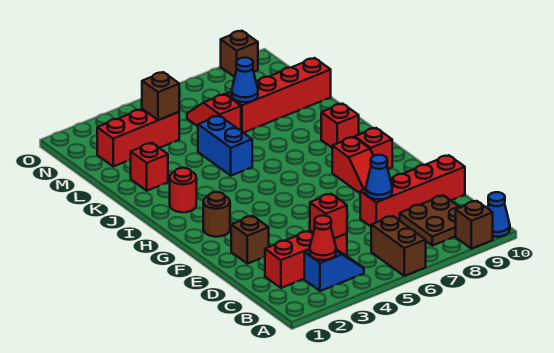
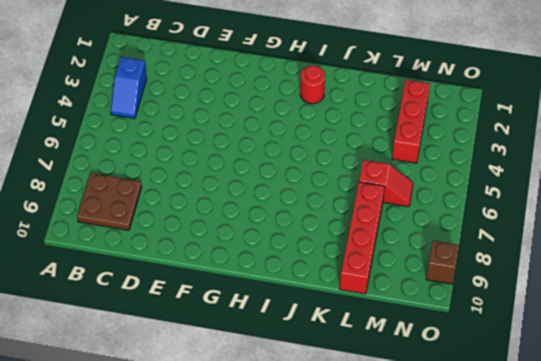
none -> brown brick A6:B6 level 1
none -> brown brick A9 level 1
none -> blue cone A10 level 1

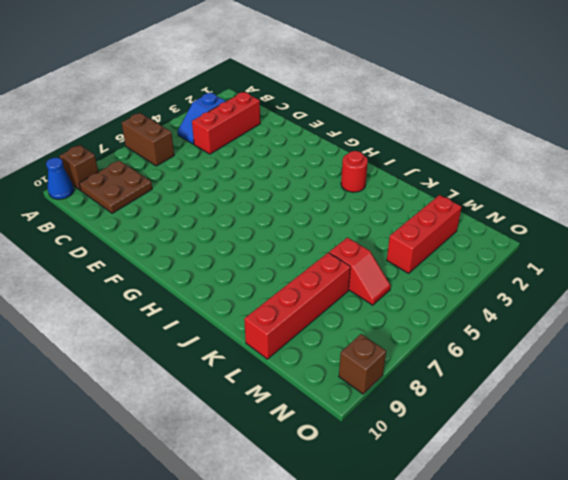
none -> red brick D7:D10 level 1
none -> brown brick E2 level 1
none -> red slope F8:G8 level 1 top G

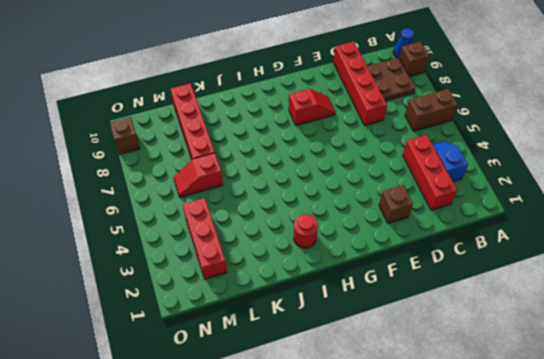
none -> brown round brick G2 level 1
none -> red brick G9 level 1
none -> red brick I9 level 1

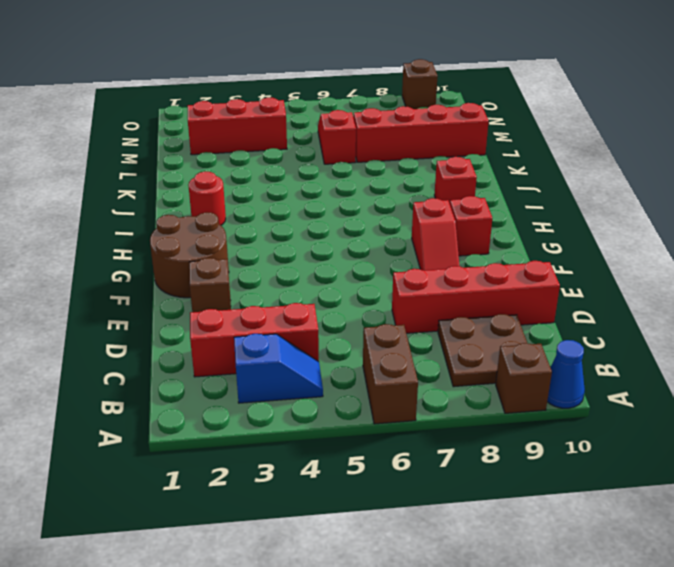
brown round brick F1:G2 level 1 -> brown round brick G2 level 1
none -> blue brick J5:K5 level 1
none -> red brick K2 level 1
none -> red cone B3 level 2

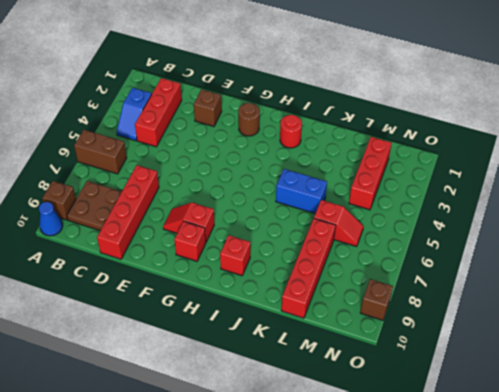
none -> red brick K2 level 1
none -> red cone B3 level 2
none -> red brick C4 level 2

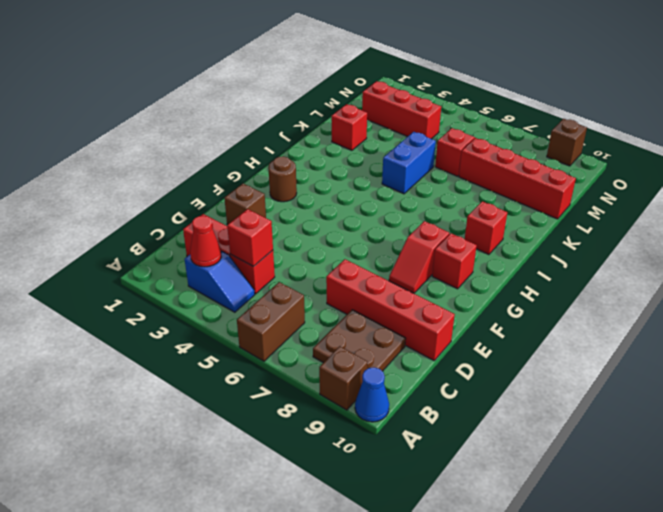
none -> red round brick I2 level 1
none -> blue cone D7 level 2
none -> blue cone L7 level 2

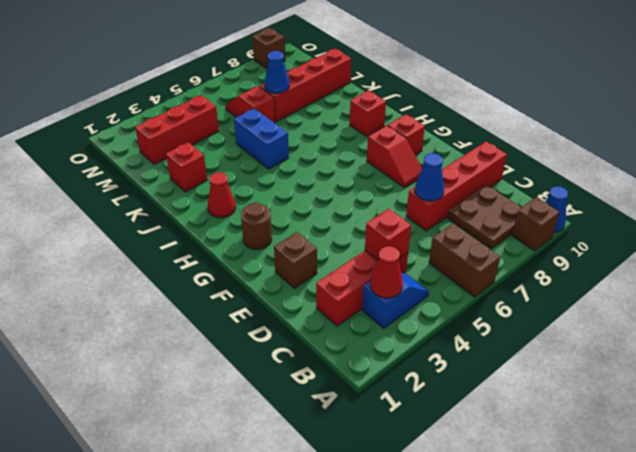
red cone I2 level 1 -> red round brick I2 level 1
none -> brown brick M4 level 2

